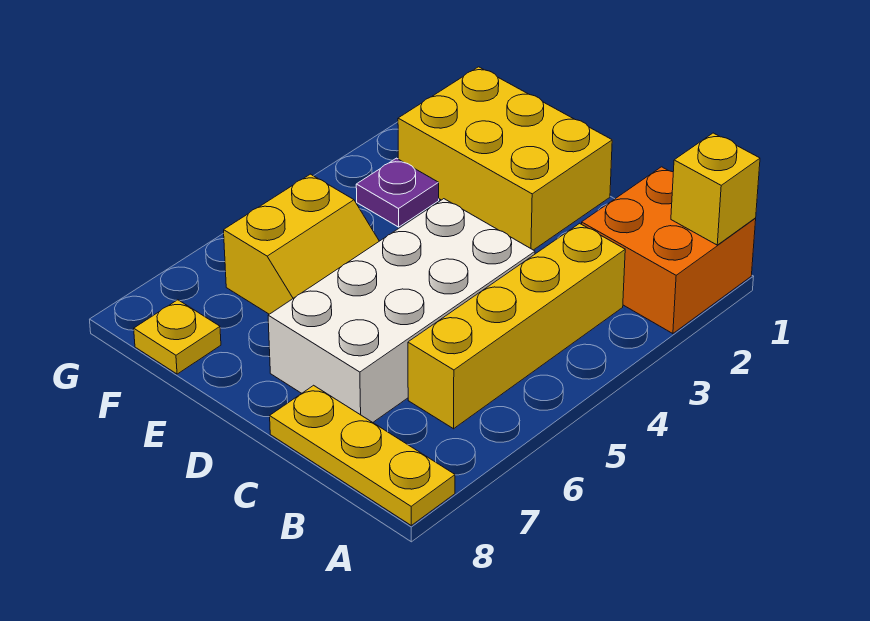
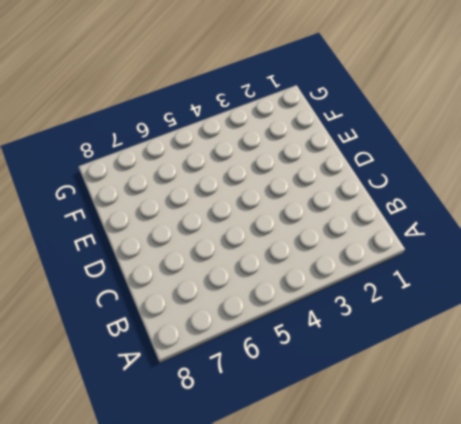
none -> orange brick A1:B2 level 1
none -> yellow plate A8:C8 level 1

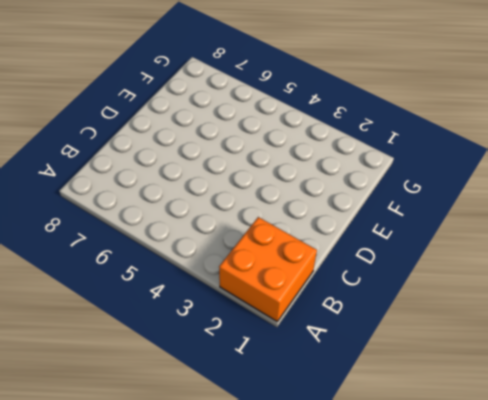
none -> yellow plate A8:C8 level 1
none -> yellow brick B3:B6 level 1

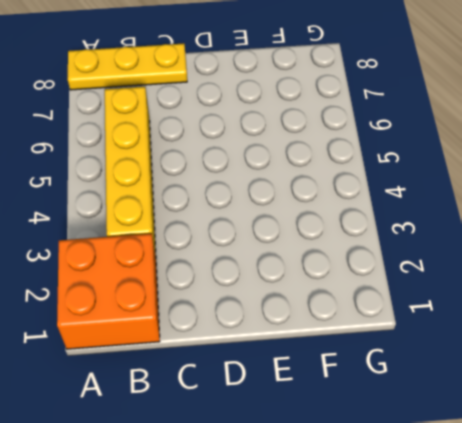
none -> white brick C4:D7 level 1
none -> yellow brick D1:F2 level 1

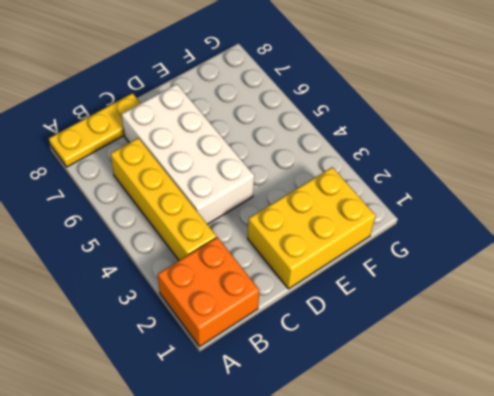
none -> yellow slope E5:F6 level 1 top F
none -> purple plate F3 level 1

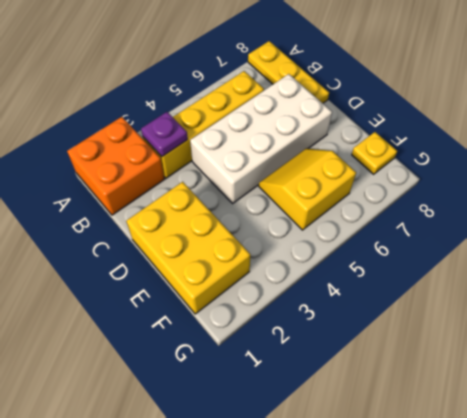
purple plate B3 level 2 -> purple plate F3 level 1
none -> yellow brick A1 level 2

